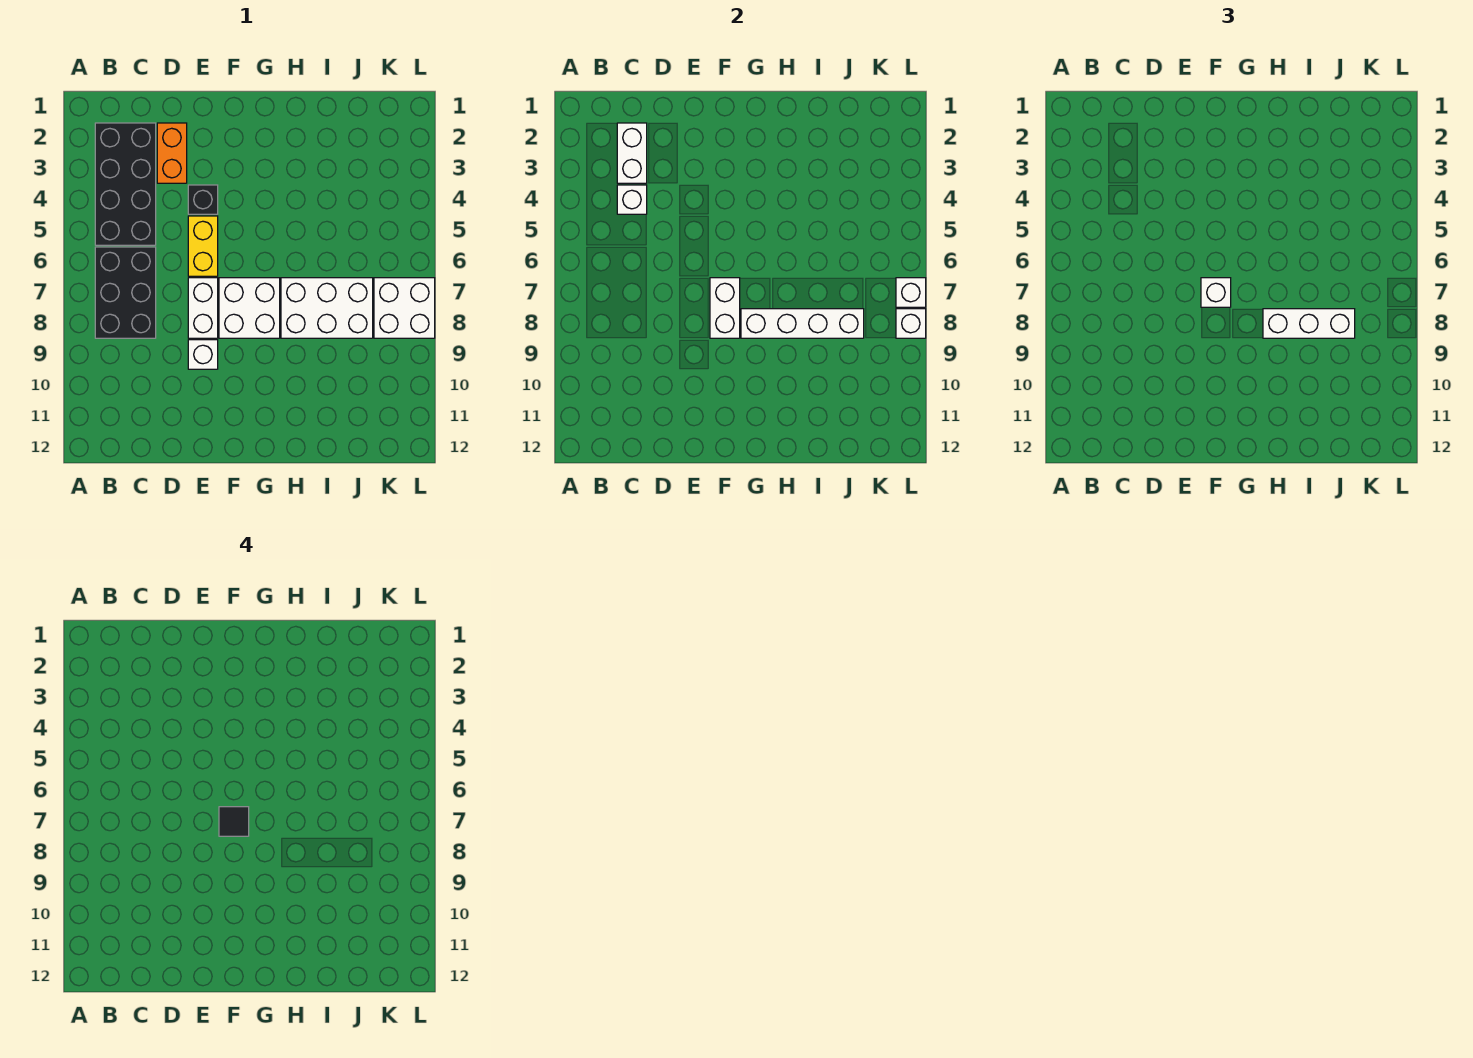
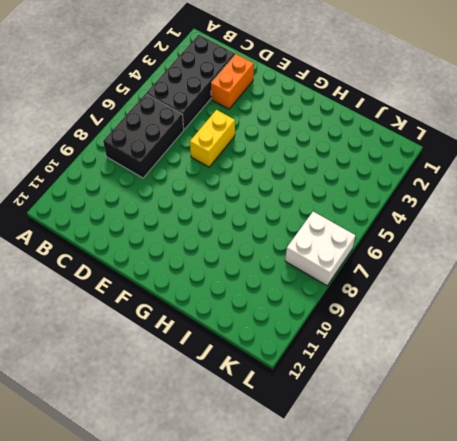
none -> black brick E4 level 1
none -> white brick E7:E8 level 1
none -> white brick E9 level 1

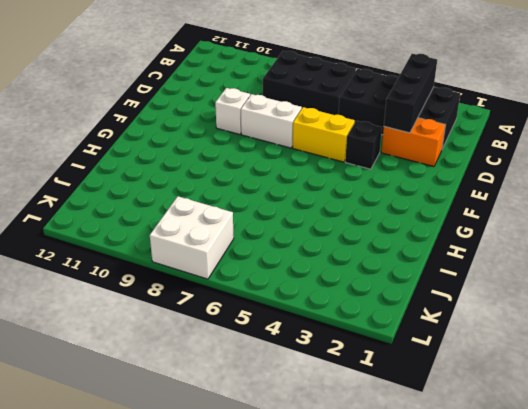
black brick B3:D3 level 2 -> white brick C2:C3 level 2
none -> white brick F7:G8 level 1
none -> white brick H7:J8 level 1
none -> white brick C4 level 2

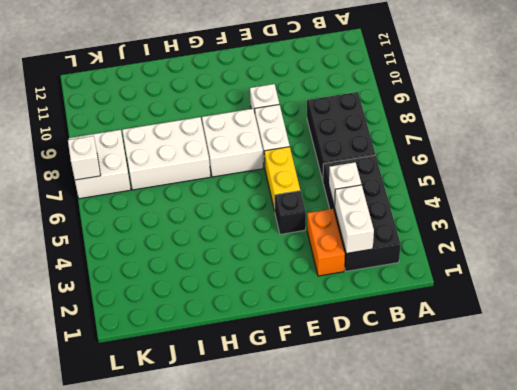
none -> white brick F7:F8 level 2
none -> white brick G8:J8 level 2
none -> white brick L8 level 2

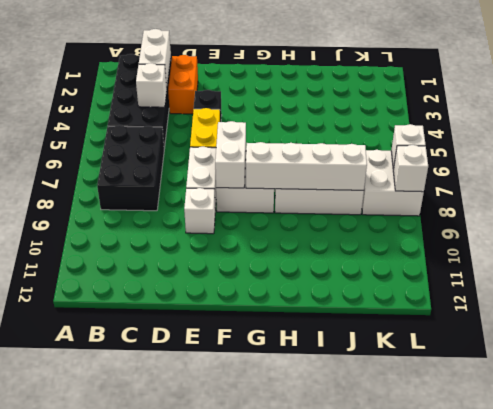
none -> white brick F7 level 3
none -> white brick H8:J8 level 3
none -> black tile F7 level 4

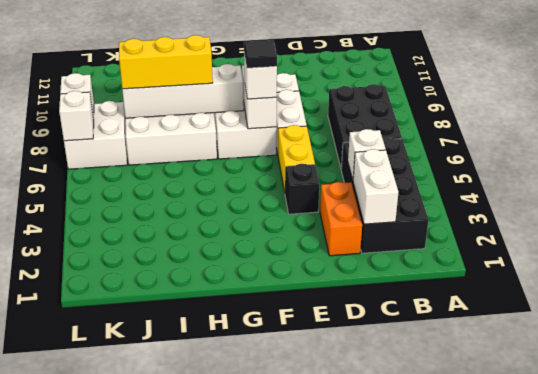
yellow brick H8:J8 level 3 -> white brick H8:J8 level 3

